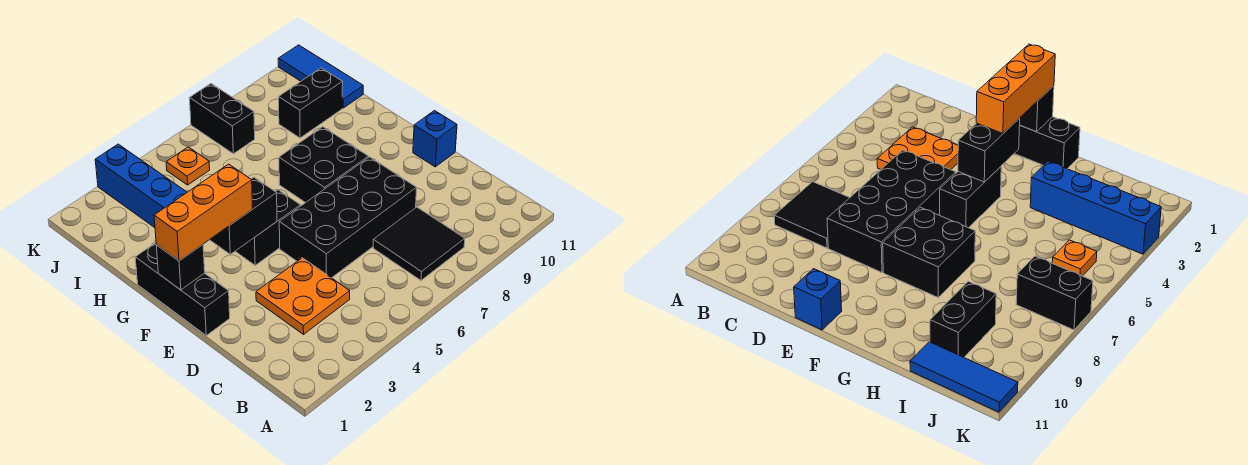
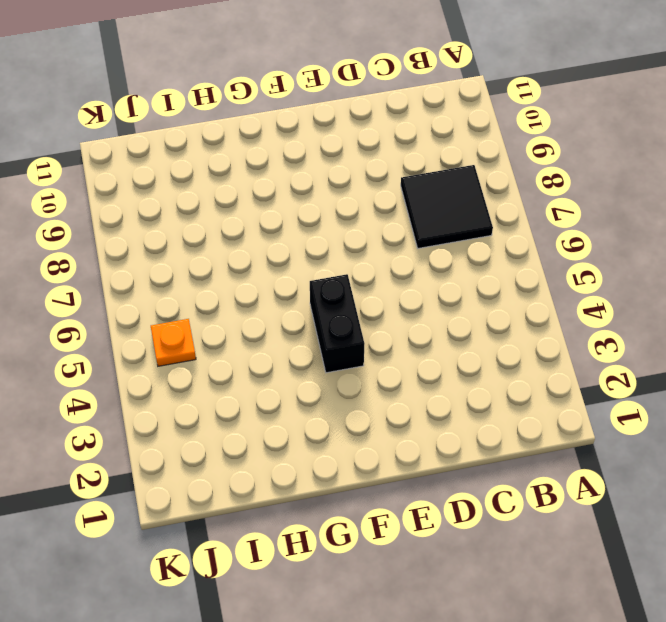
none -> orange plate C3:D4 level 1
none -> black brick D5:E8 level 1
none -> black brick E1:G1 level 1

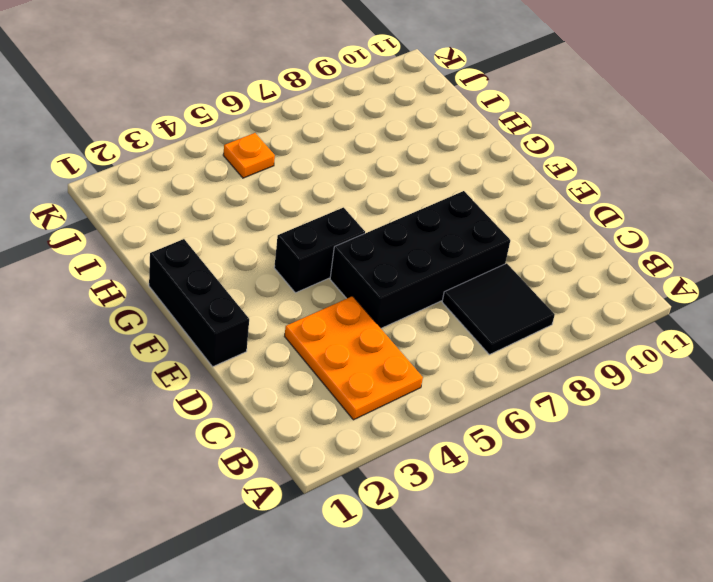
orange plate B3:D4 level 1 -> orange plate C3:D4 level 1
none -> blue brick E11 level 1
none -> black brick F7:G8 level 1
none -> blue brick H3:K3 level 1

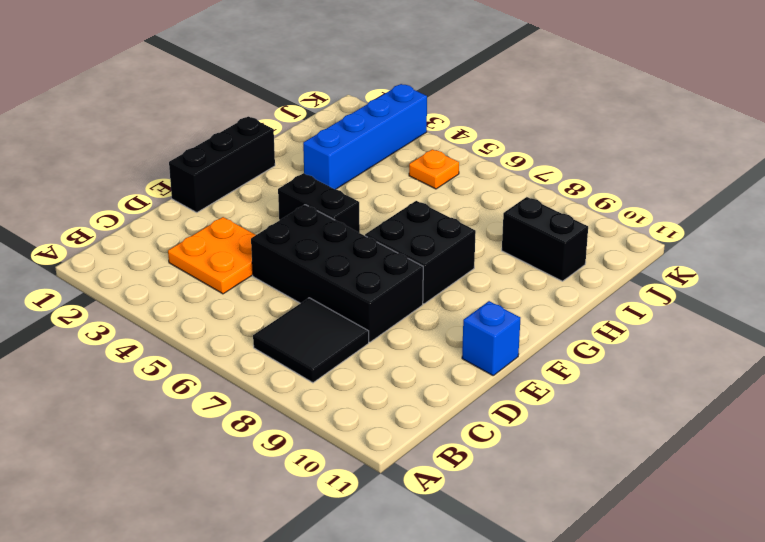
none -> blue tile I11:K11 level 1
none -> black brick J7:K7 level 1
none -> black brick F1 level 2

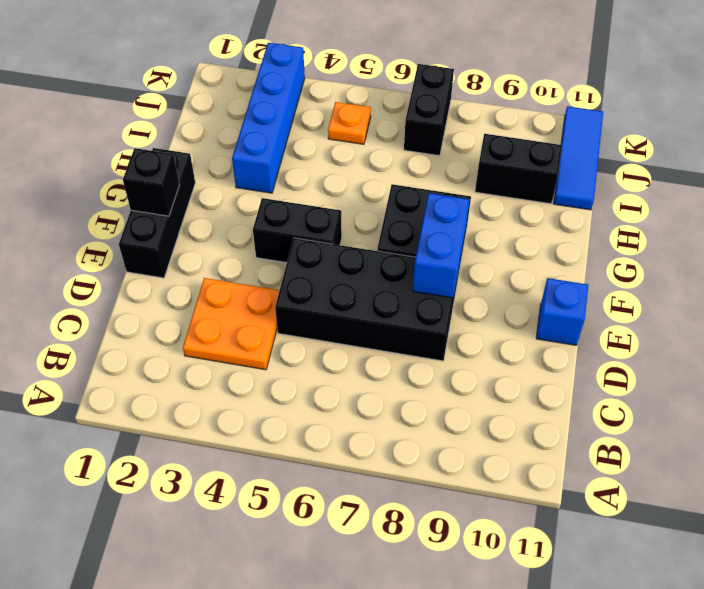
blue brick E8:F8 level 2 -> none
none -> black tile B7:C8 level 1
none -> black brick F3:F4 level 2
none -> orange brick F1:F3 level 3

